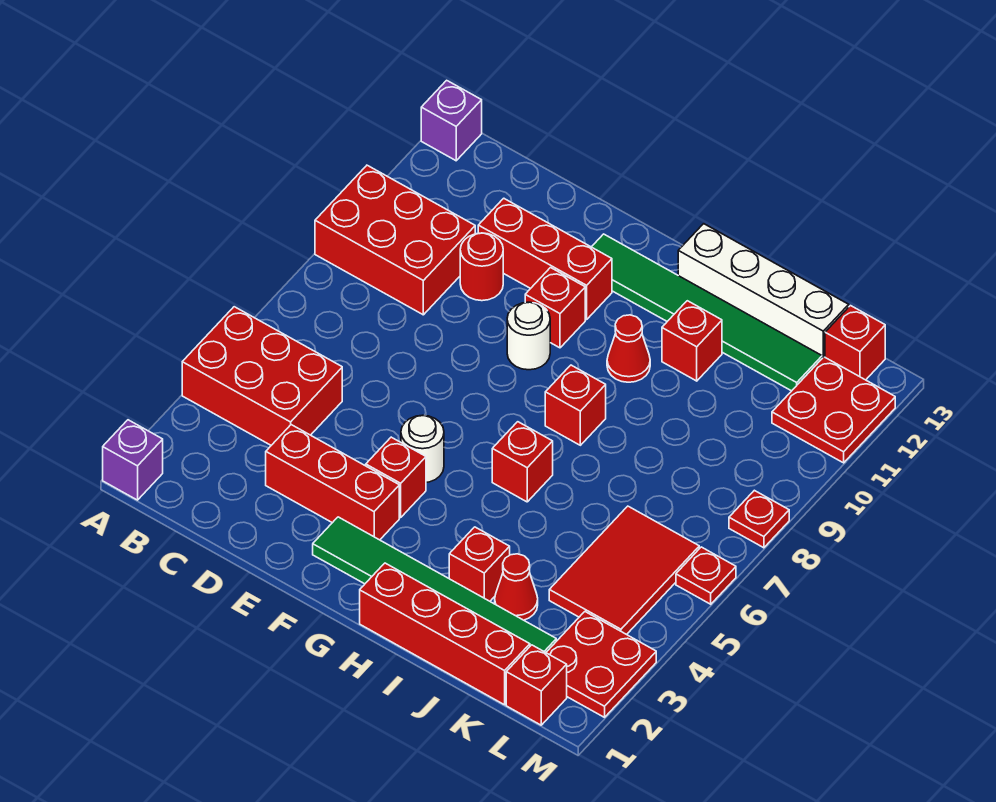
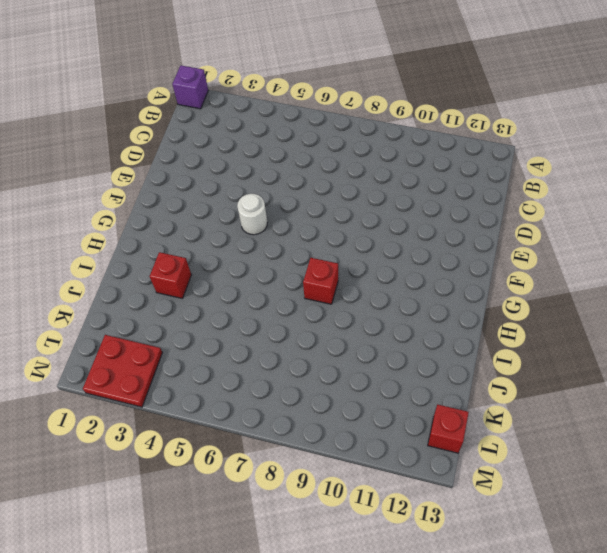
none -> red brick A4:C5 level 1
none -> red brick A9:C10 level 1
none -> purple brick A13 level 1

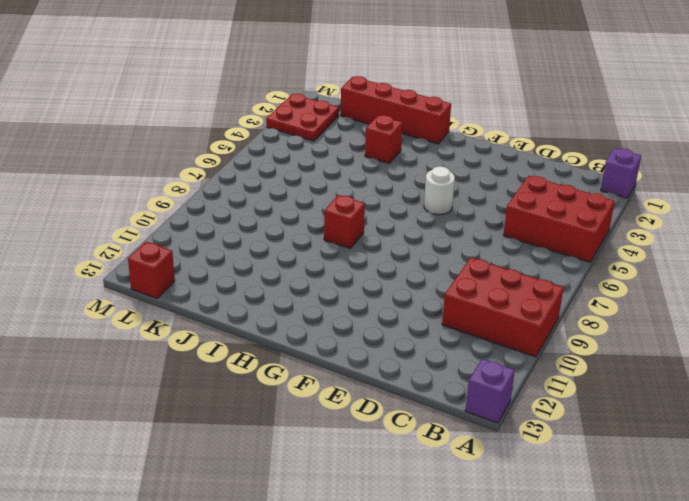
none -> red brick D3:F3 level 1
none -> red round brick D10 level 1
none -> red brick D11:F11 level 1

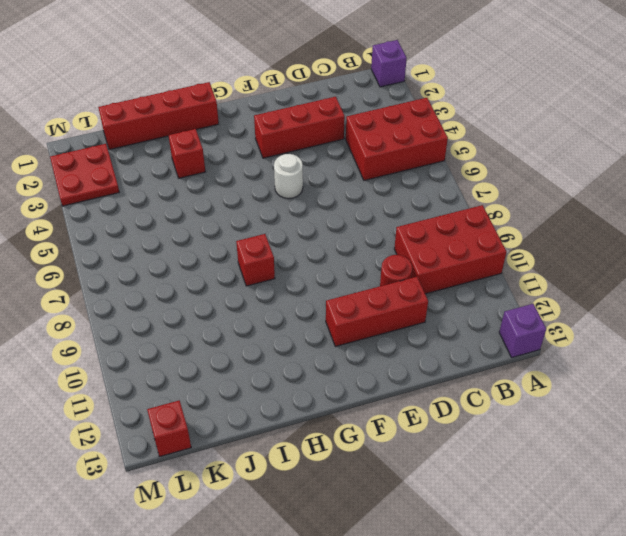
none -> green tile F2:K2 level 1
none -> red brick F4 level 1
none -> white round brick F9 level 1

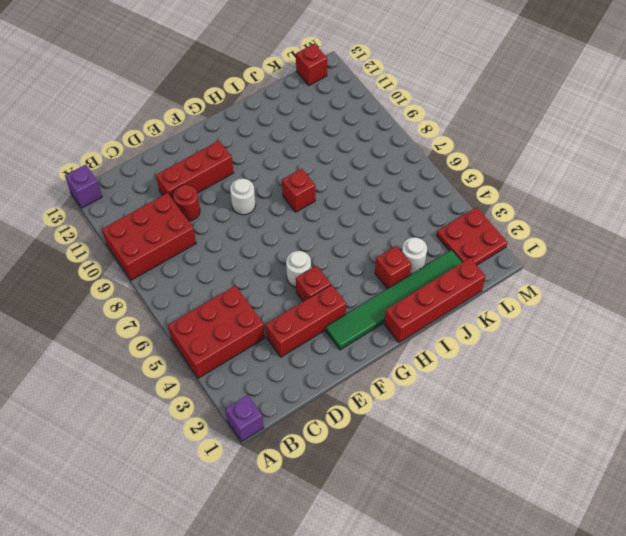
white round brick J3 level 1 -> red cone J3 level 1
none -> red brick F10 level 1
none -> green tile F12:K12 level 1
none -> red brick H6 level 1

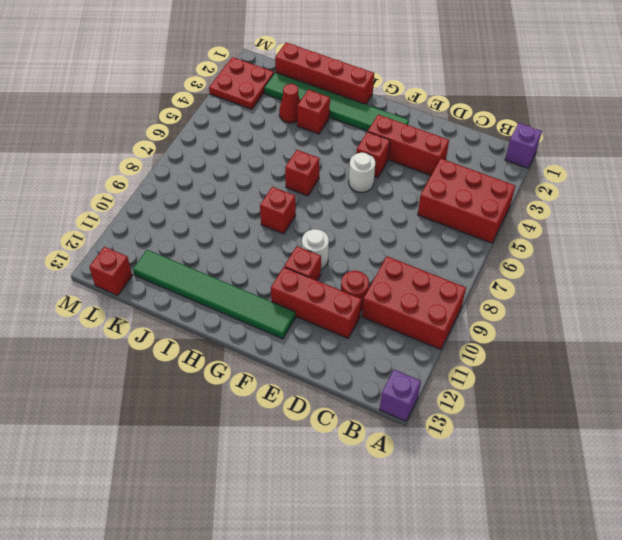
none -> red cone H10 level 1
none -> white brick H13:K13 level 1
none -> red brick I11 level 1

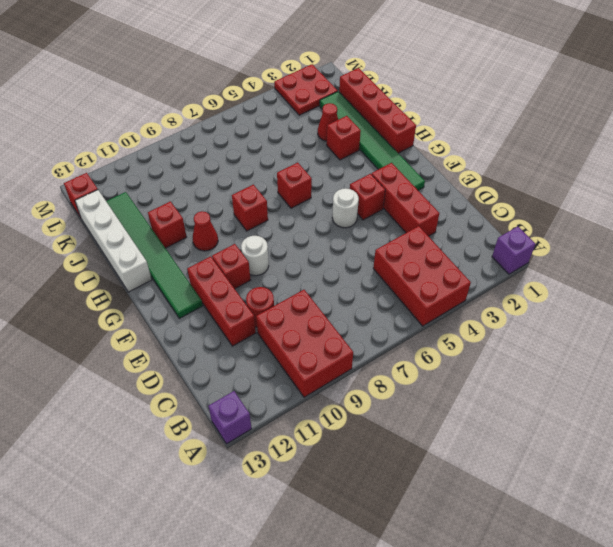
none -> red tile K4:L6 level 1
none -> red brick L1 level 1
none -> red plate L11:M12 level 1

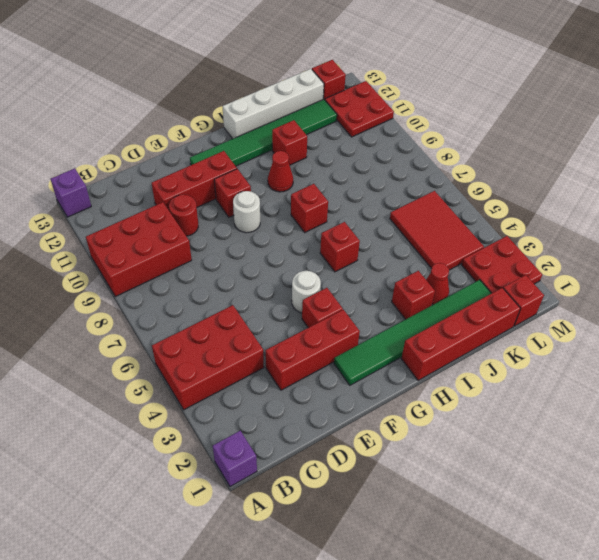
none -> red plate M6 level 1
none -> red plate M8 level 1

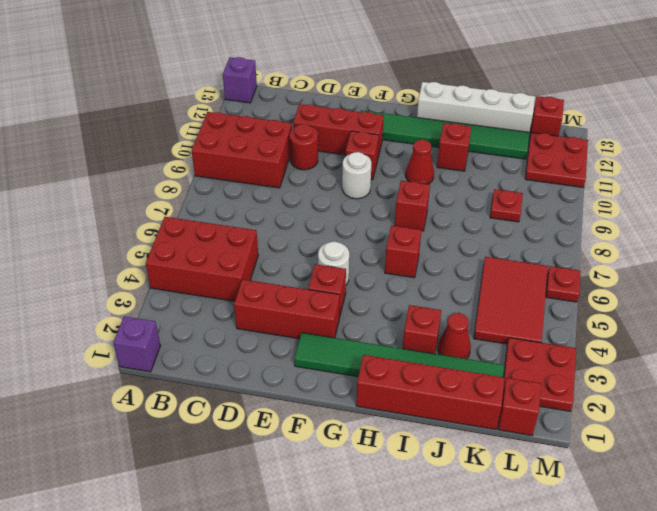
red plate K9 level 1 -> red plate M8 level 1

